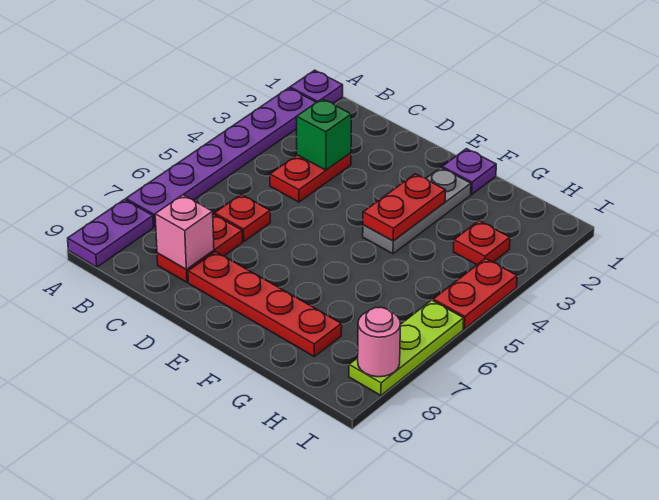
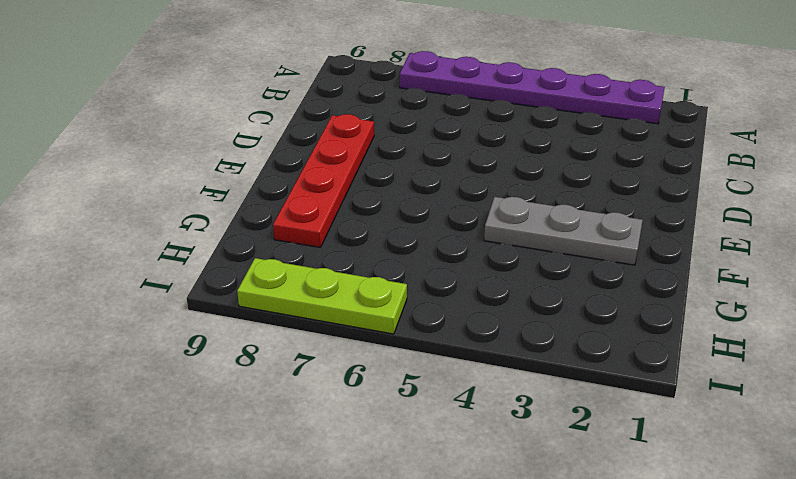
none -> purple plate A1 level 1
none -> purple plate A8:A9 level 1
none -> red plate C3:C4 level 1

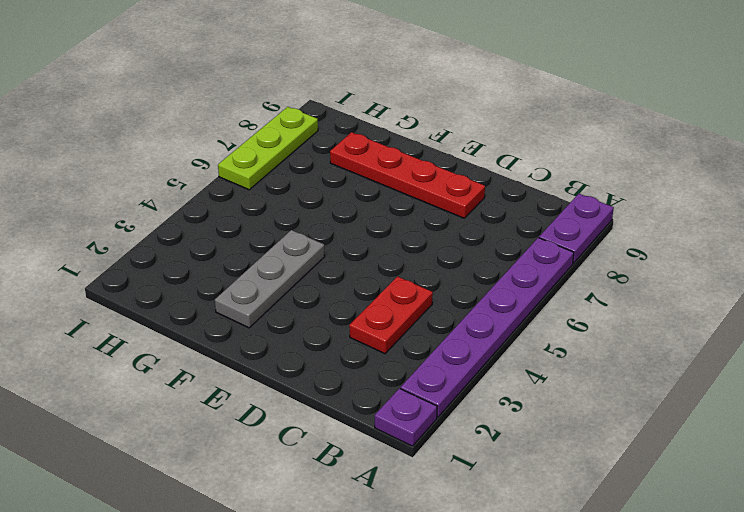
none -> red plate C6 level 1
none -> red plate C7:C8 level 1
none -> purple plate F1 level 1

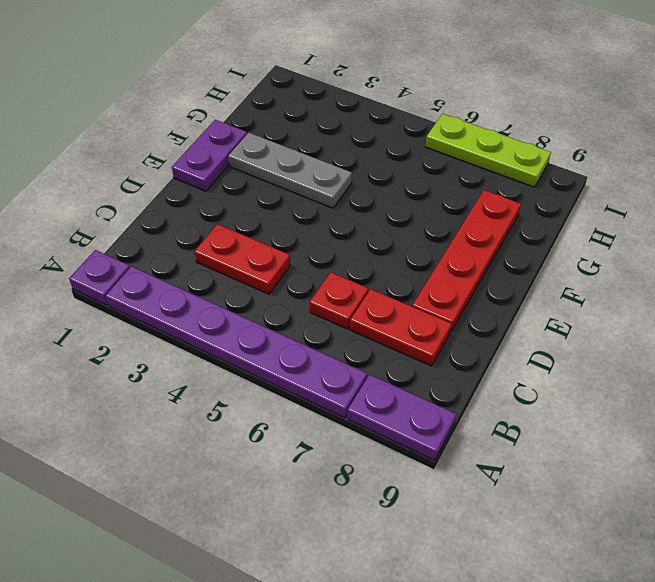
purple plate E1:F1 level 1 -> purple plate F1 level 1
none -> red plate H3 level 1
none -> red plate I4:I5 level 1
none -> green brick C3 level 2

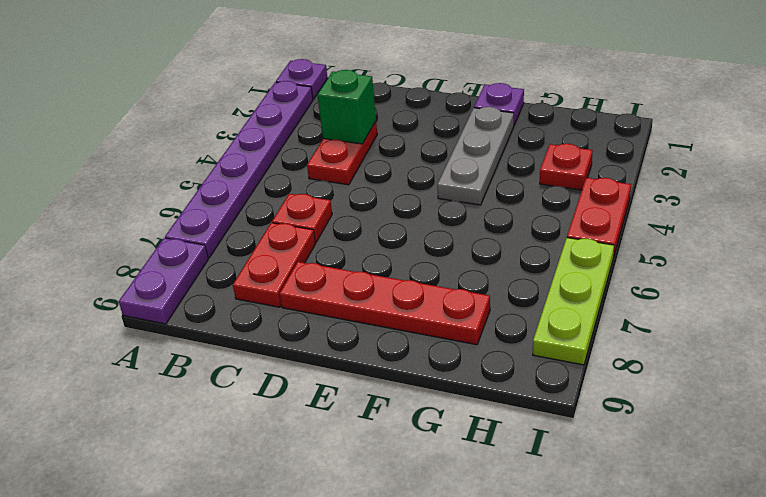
none -> pink brick C8 level 2
none -> red plate F3:F4 level 2
none -> pink round brick I8 level 2

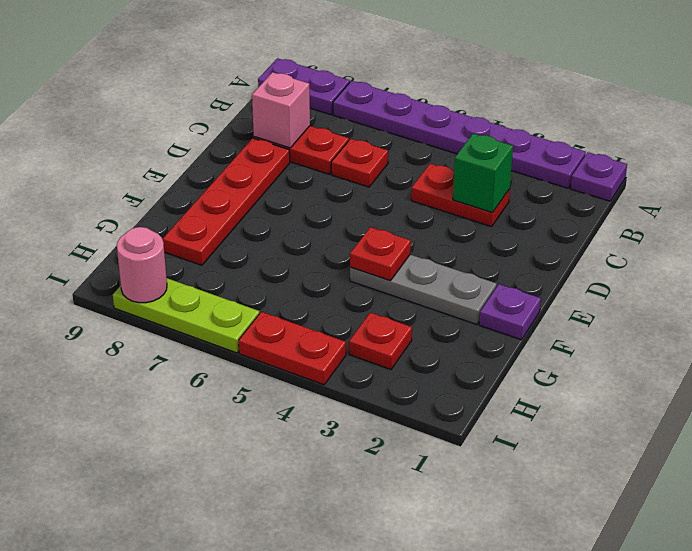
red plate F4 level 2 -> red plate F3:F4 level 2

